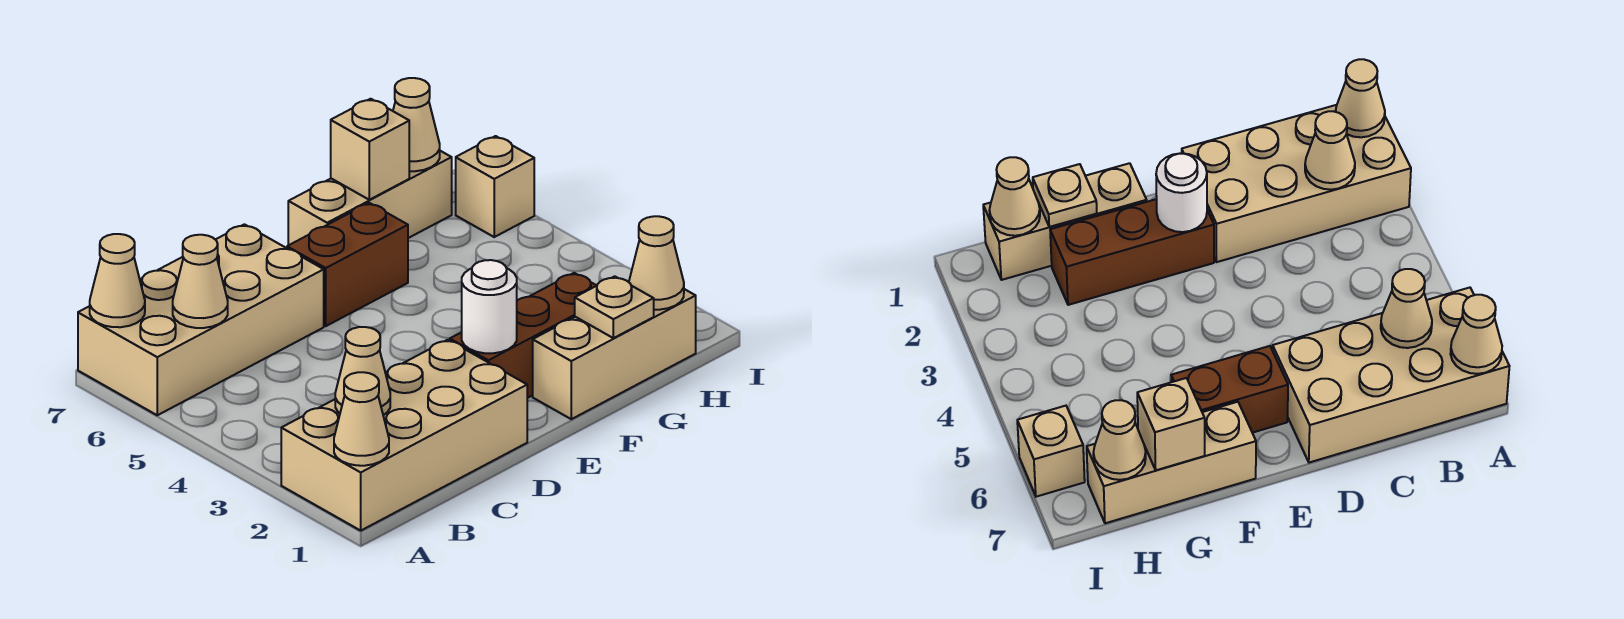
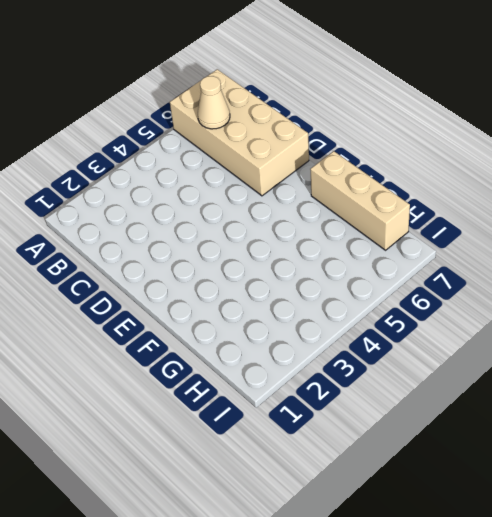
none -> tan brick A1:D2 level 1
none -> brown brick E2:G2 level 1
none -> brown brick E6:F6 level 1

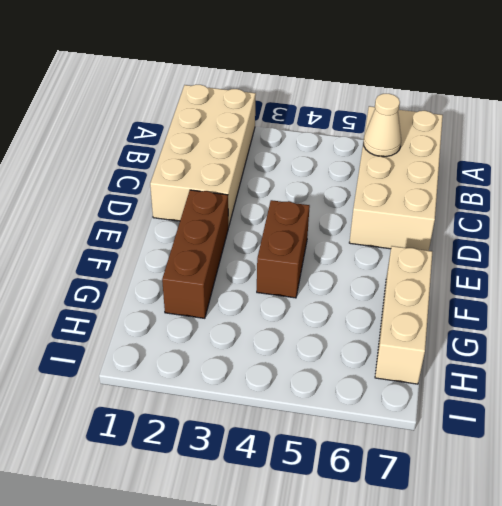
brown brick E4:F4 level 1 -> brown brick E6:F6 level 1
none -> tan brick F1:H1 level 1
none -> tan brick I6 level 1
none -> tan cone A1 level 2

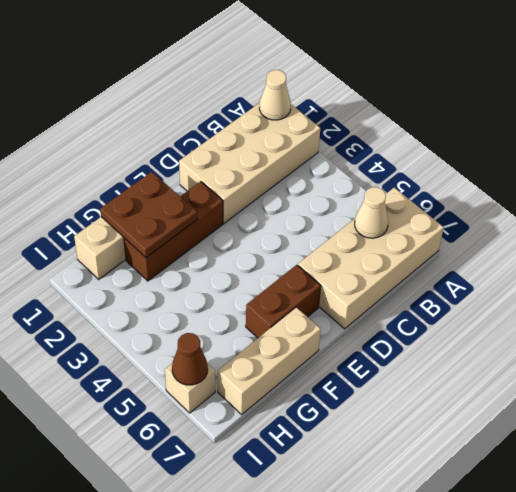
brown plate F1:G2 level 2 -> tan plate G1 level 2
brown cone I6 level 2 -> none
none -> tan cone A7 level 2
none -> tan cone B2 level 2
none -> white round brick E2 level 2

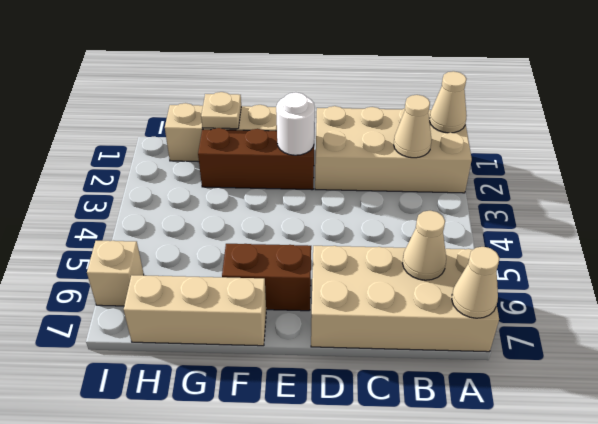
none -> tan brick G7 level 2
none -> tan cone H1 level 2
none -> tan cone H7 level 2

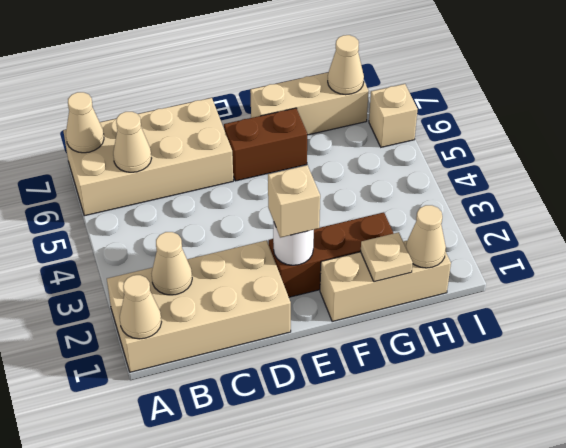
tan brick E2 level 3 -> tan brick G7 level 2

